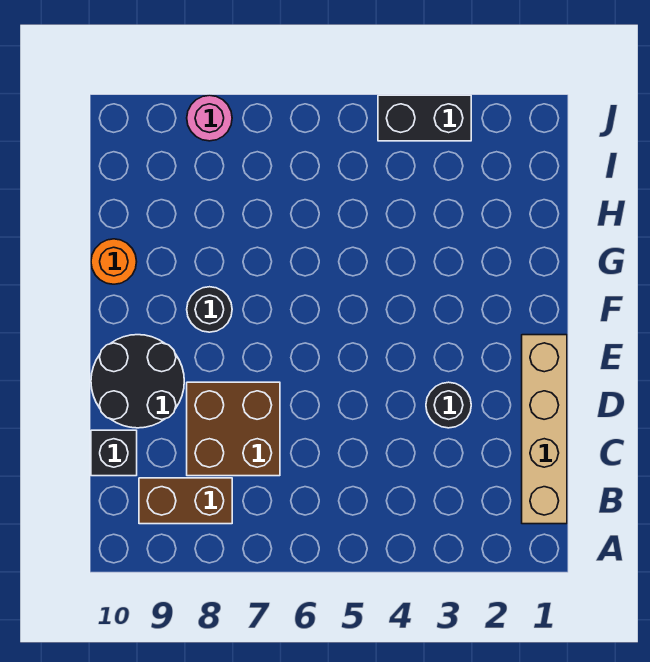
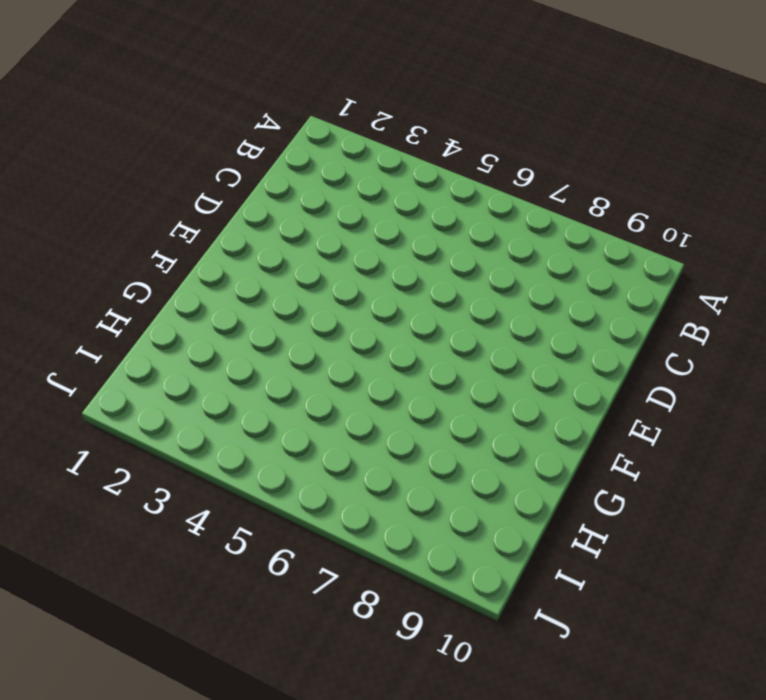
none -> tan brick B1:E1 level 1
none -> brown brick B8:B9 level 1

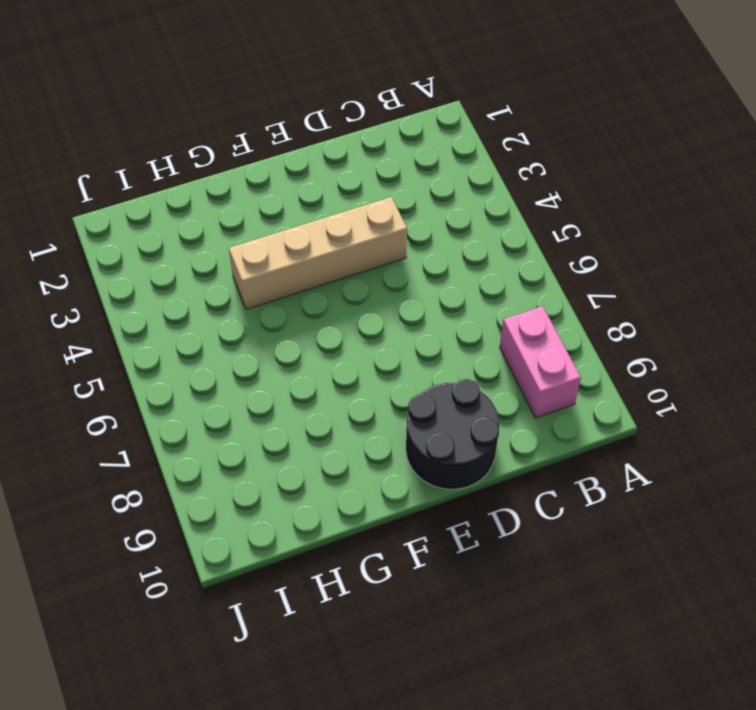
pink brick B8:B9 level 1 -> brown brick B8:B9 level 1
tan brick D4:G4 level 1 -> tan brick B1:E1 level 1
none -> brown brick C7:D8 level 1
none -> black brick C10 level 1

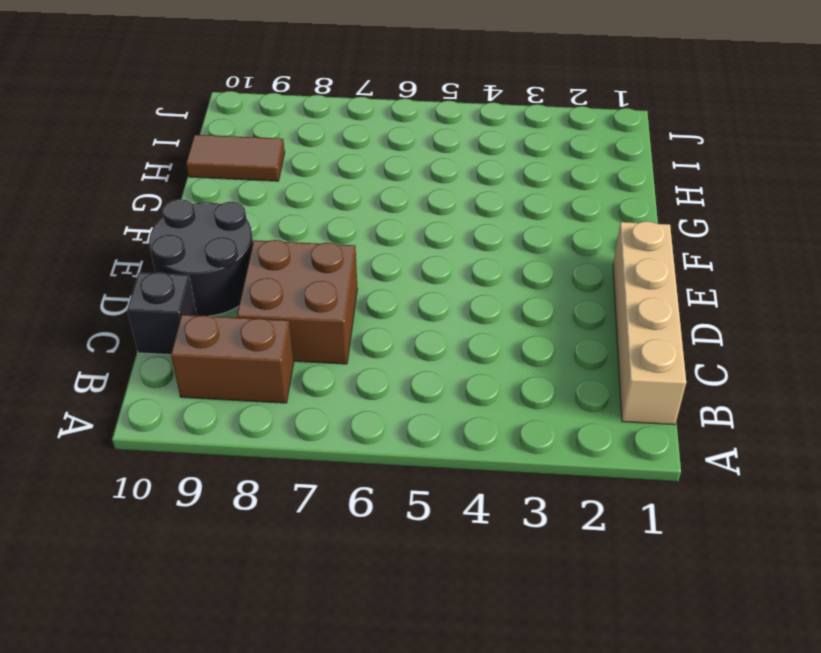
brown tile H9:H10 level 1 -> none
none -> black round brick D3 level 1
none -> black round brick F8 level 1

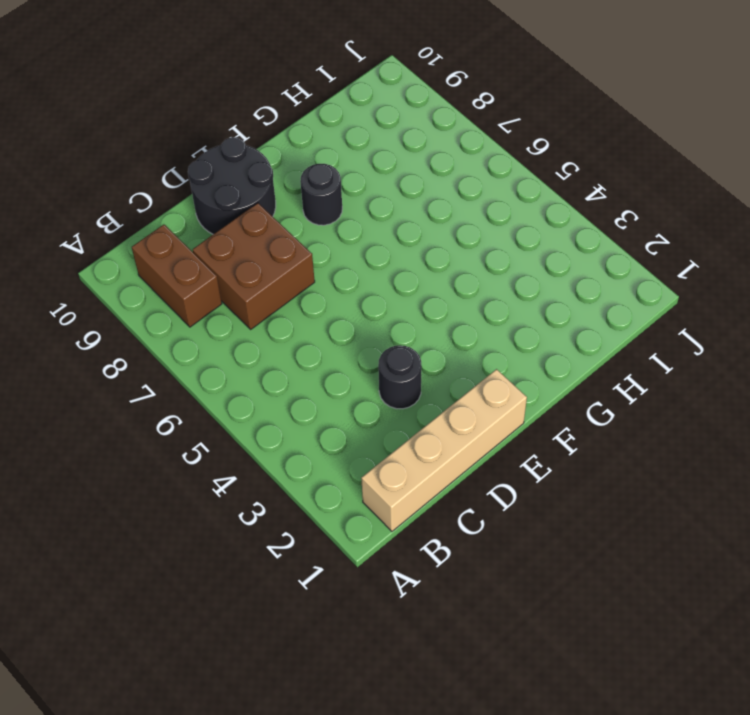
none -> black brick C10 level 1
none -> orange round brick G10 level 1

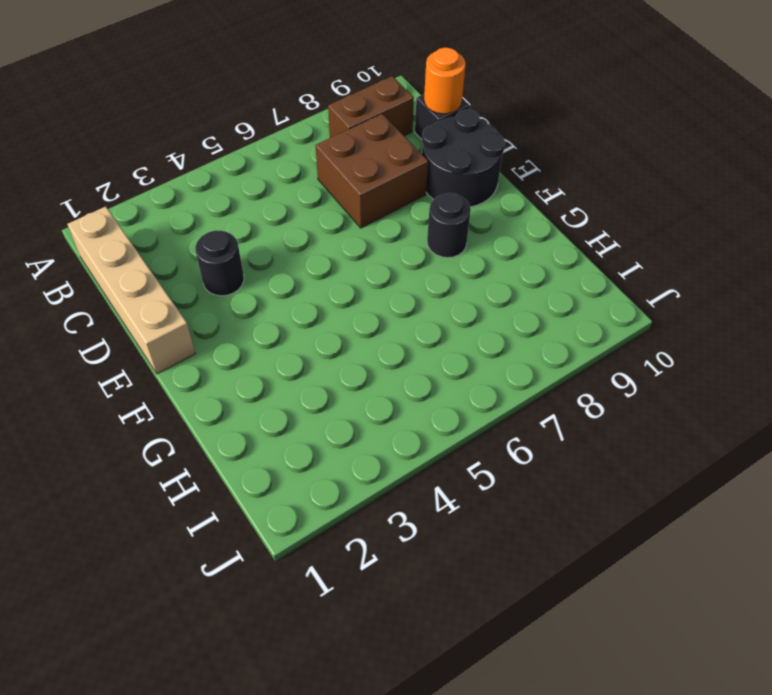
orange round brick C10 level 2 -> orange round brick G10 level 1
none -> black brick J3:J4 level 1
none -> pink round brick J8 level 1

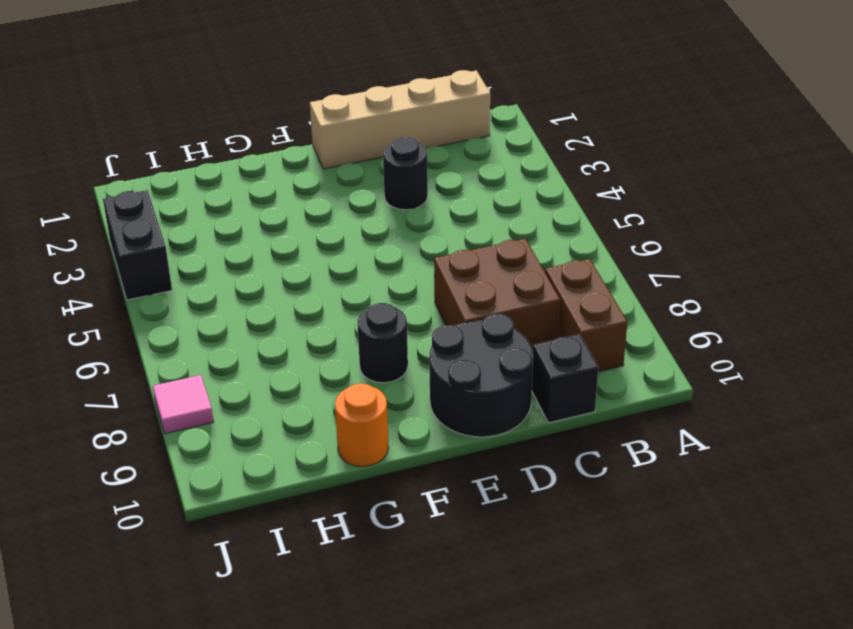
pink tile J8 level 1 -> pink round brick J8 level 1

